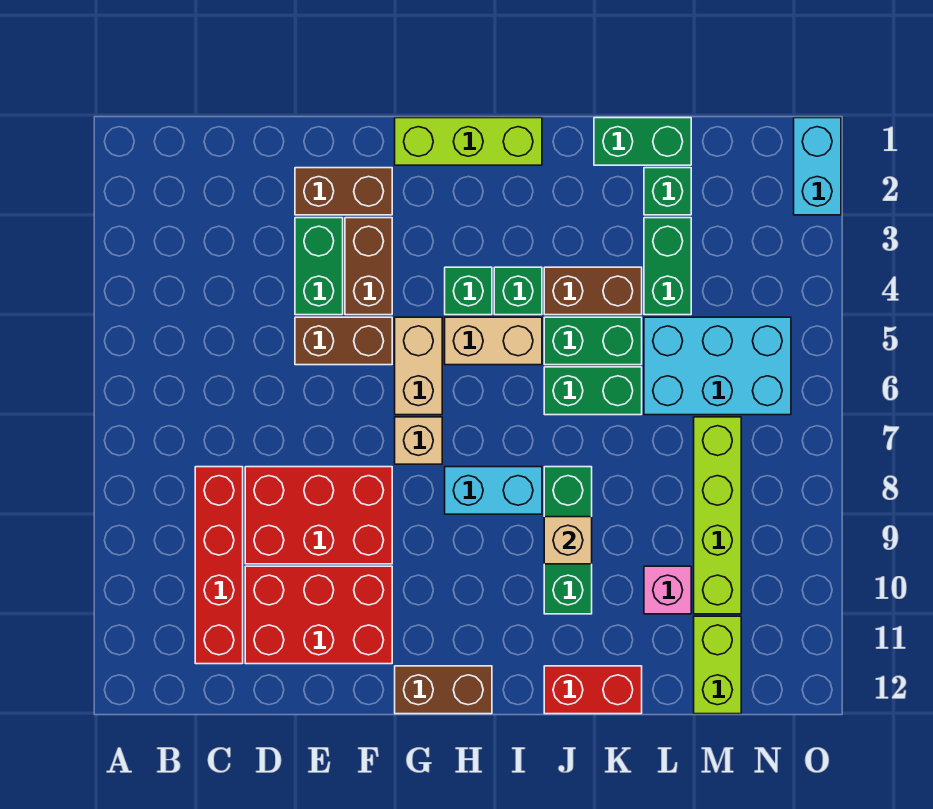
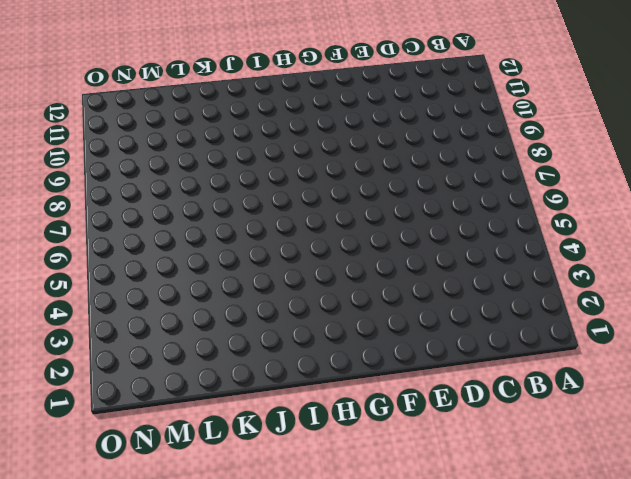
none -> red brick C8:C11 level 1
none -> red brick D8:F9 level 1
none -> red brick D10:F11 level 1

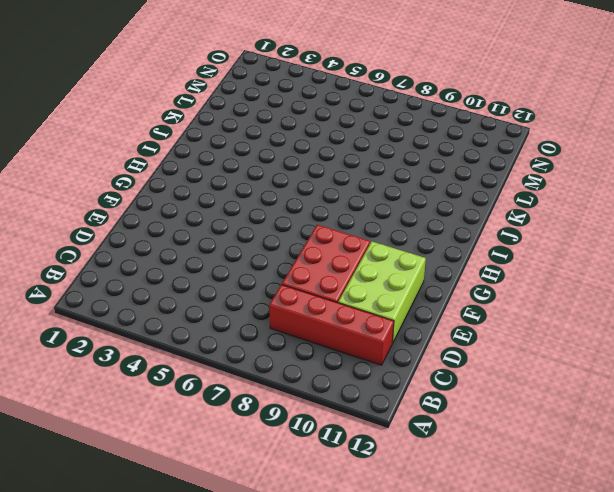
lime brick D10:F11 level 1 -> red brick D10:F11 level 1
none -> brown brick E2:F2 level 1
none -> green brick E3:E4 level 1
none -> brown brick E5:F5 level 1

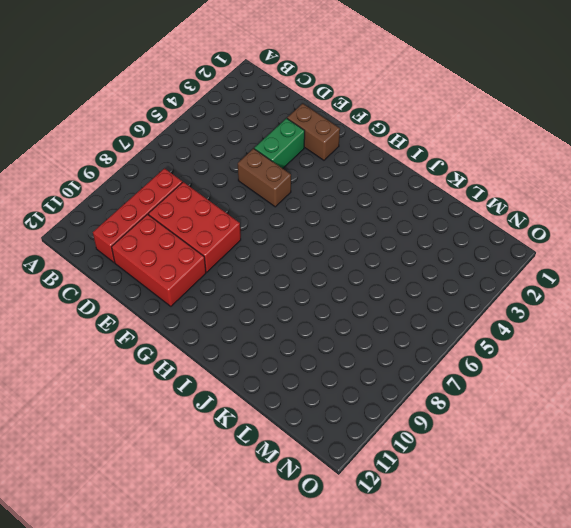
none -> brown brick F3:F4 level 1
none -> lime brick G1:I1 level 1
none -> tan brick G5:G6 level 1

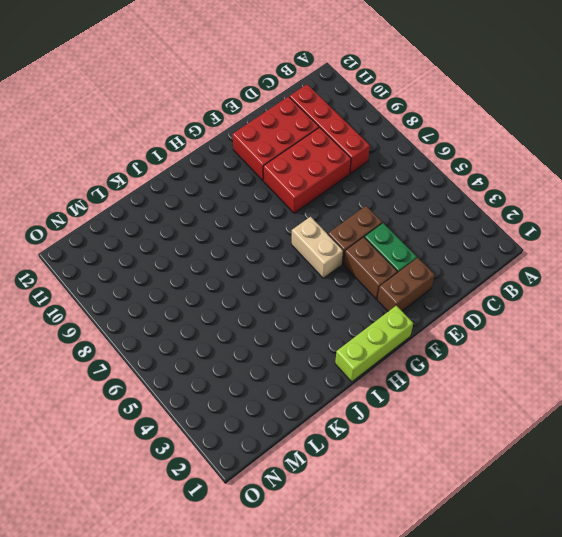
none -> tan brick G7 level 1
none -> brown brick G12:H12 level 1
none -> green brick H4 level 1

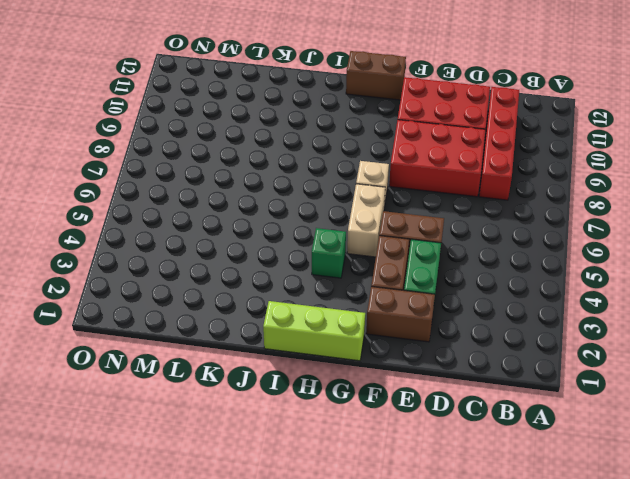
none -> tan brick H5:I5 level 1
none -> cyan brick H8:I8 level 1
none -> green brick I4 level 1

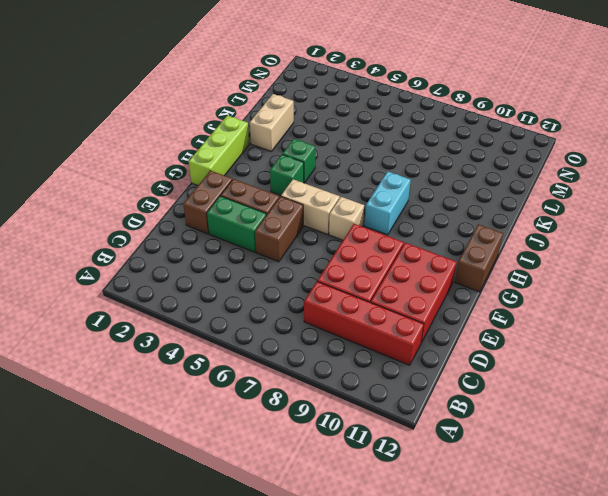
tan brick J2:K2 level 1 -> tan brick H5:I5 level 1
none -> brown brick J4:K4 level 1
none -> green brick J5:K5 level 1
none -> green brick J6:K6 level 1

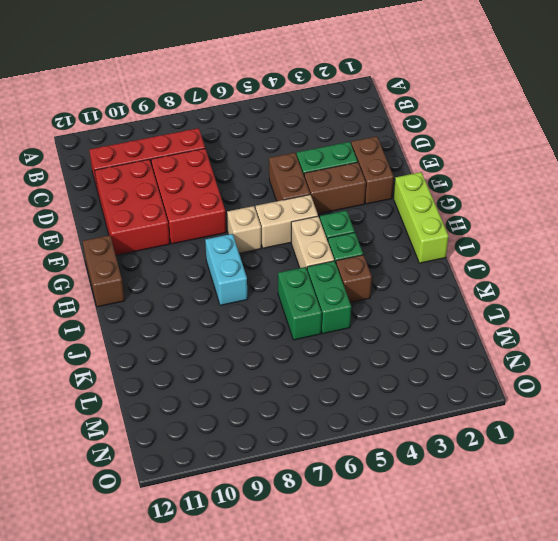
brown brick J4 level 1 -> brown brick J4:K4 level 1
none -> green brick J8:J10 level 1
none -> red brick J12:K12 level 1
none -> green brick K1:L1 level 1

